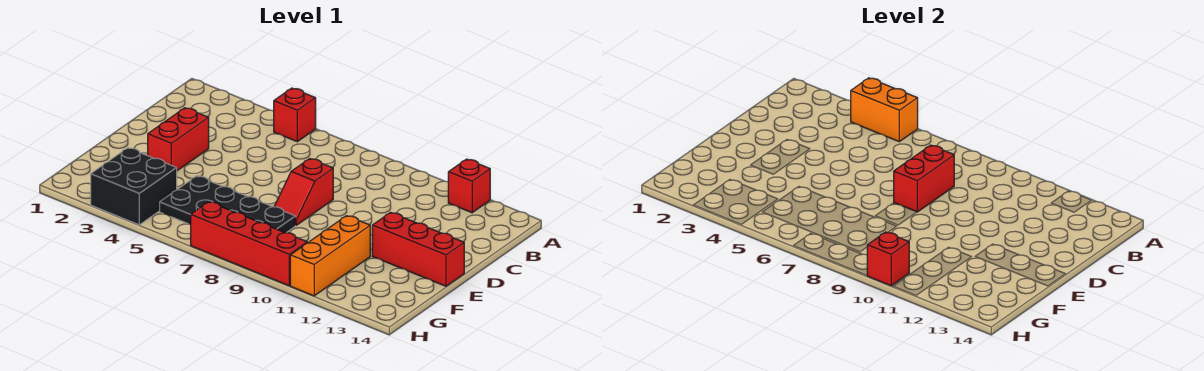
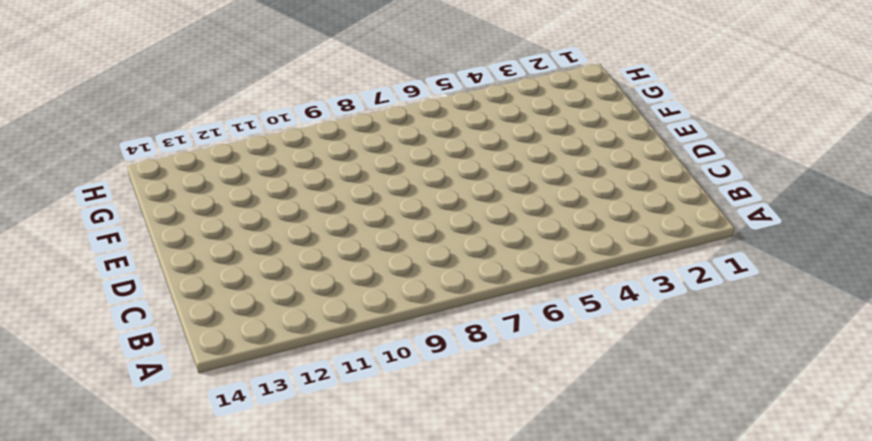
none -> red brick A5 level 1
none -> red brick A12 level 1
none -> red brick D3:E3 level 1

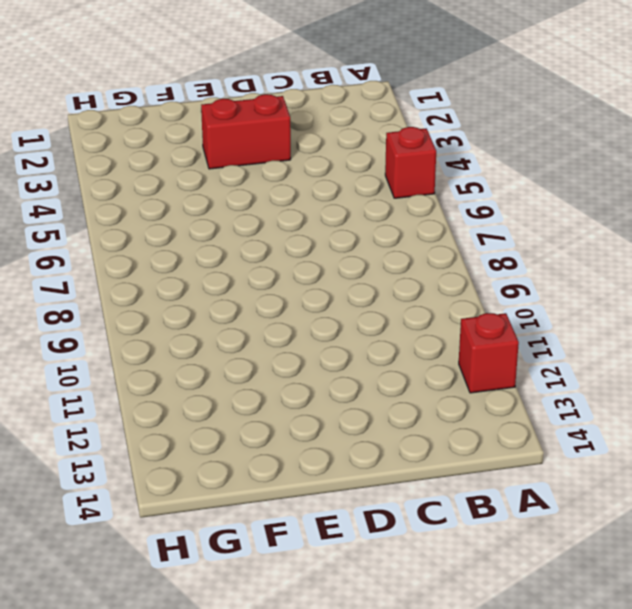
none -> red slope D8:E8 level 1 top D
none -> red brick E12:E14 level 1
none -> black plate F5:G8 level 1

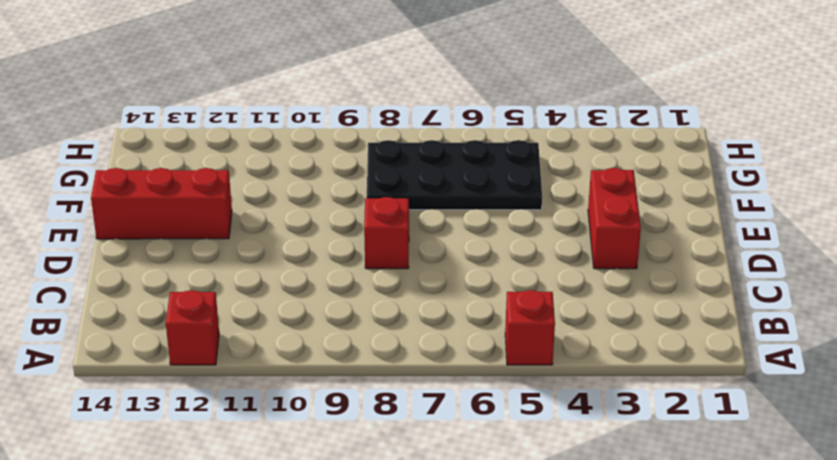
none -> orange brick F11:H11 level 1
none -> black brick G3:H4 level 1
none -> red brick H7:H10 level 1

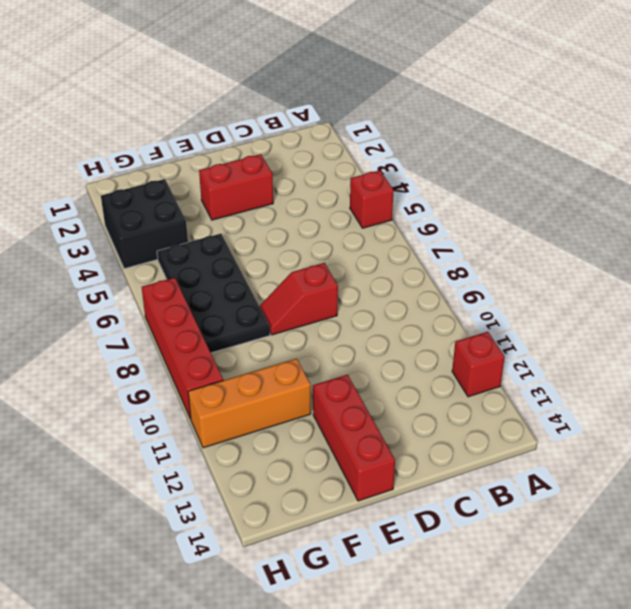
none -> orange brick A4:A5 level 2
none -> red brick C8:D8 level 2
none -> red brick H10 level 2

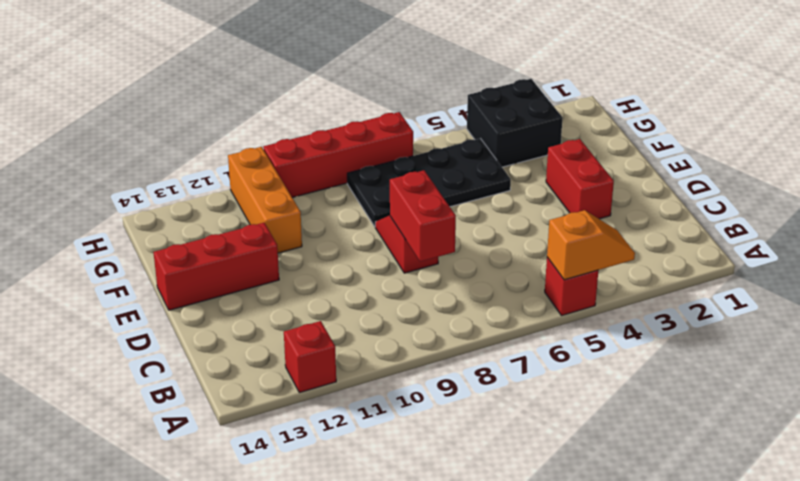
orange slope A4:A5 level 2 top 5 -> orange brick A4:A5 level 2
none -> red brick H10 level 2

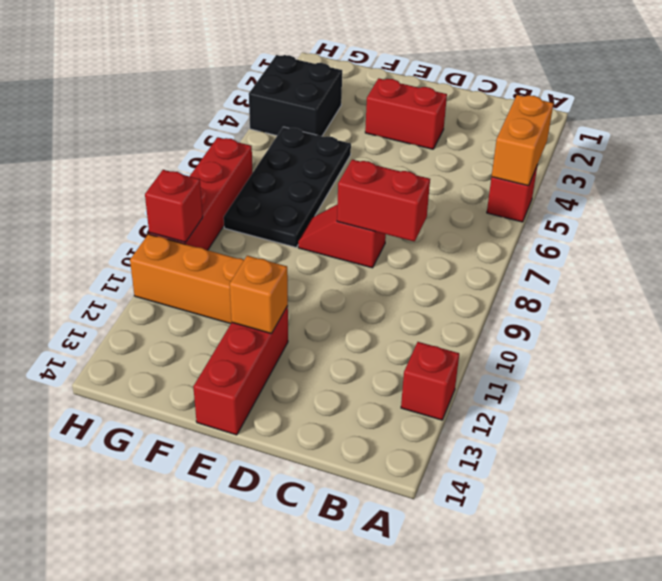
orange brick E12 level 2 -> none

